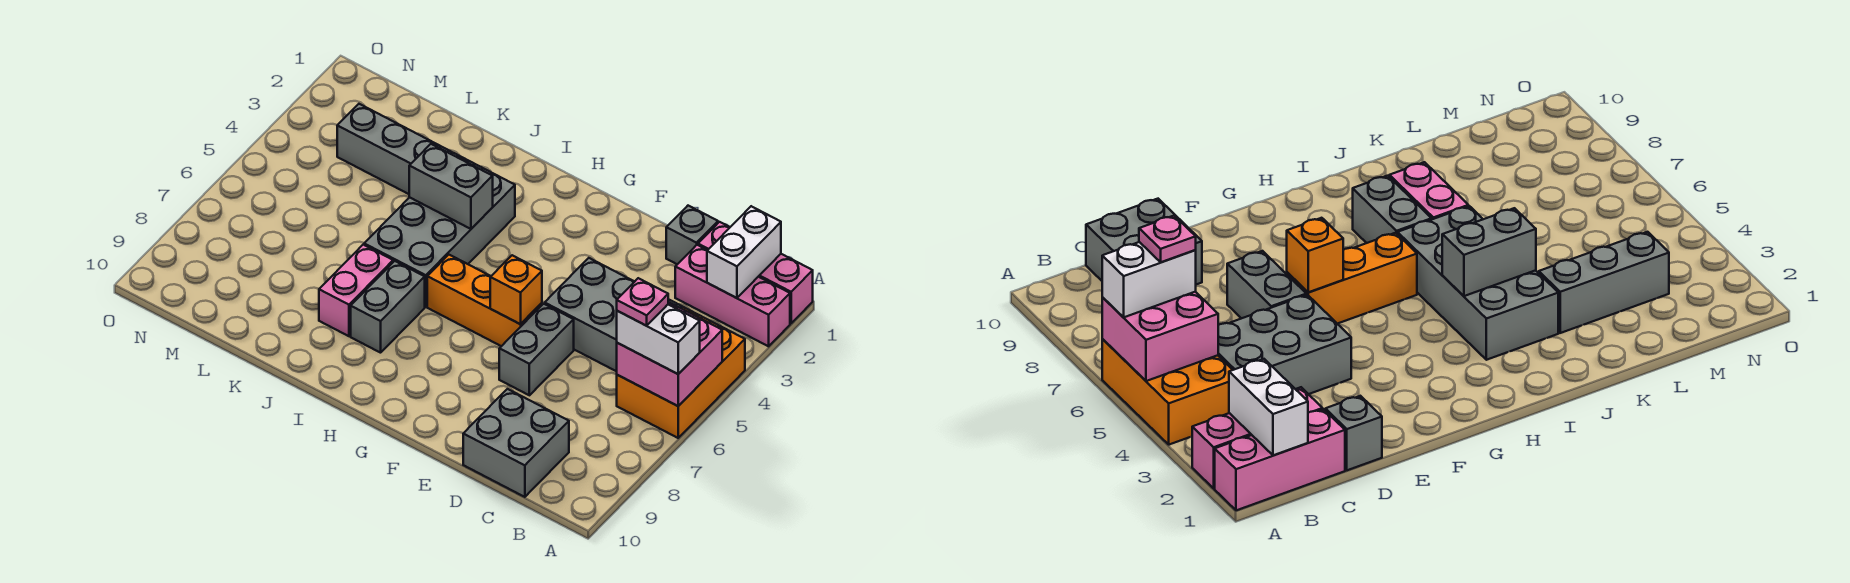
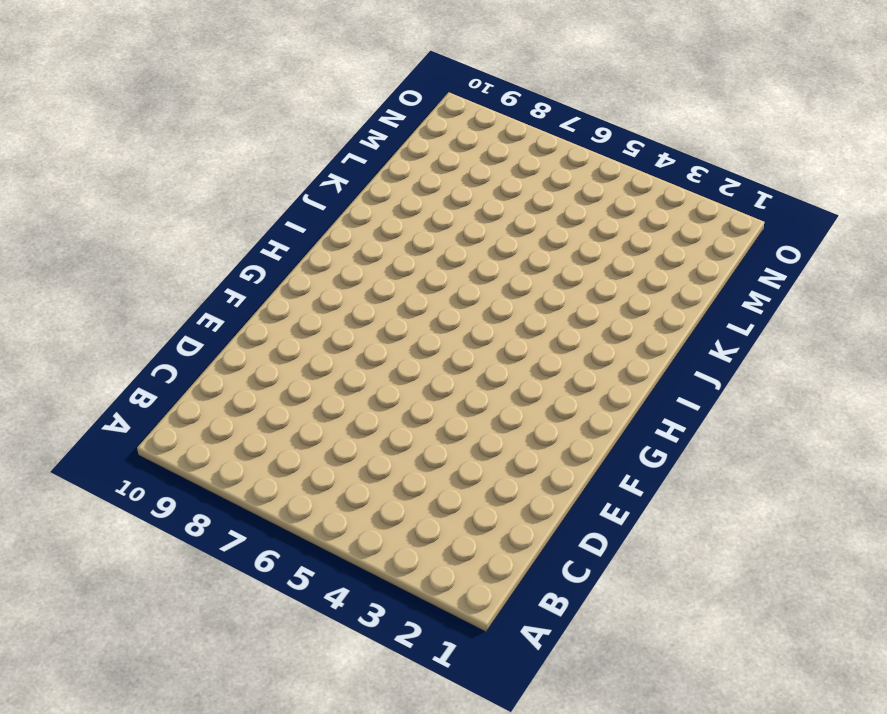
none -> pink brick A1:C1 level 1
none -> pink brick A2:C2 level 1
none -> orange brick A4:B6 level 1

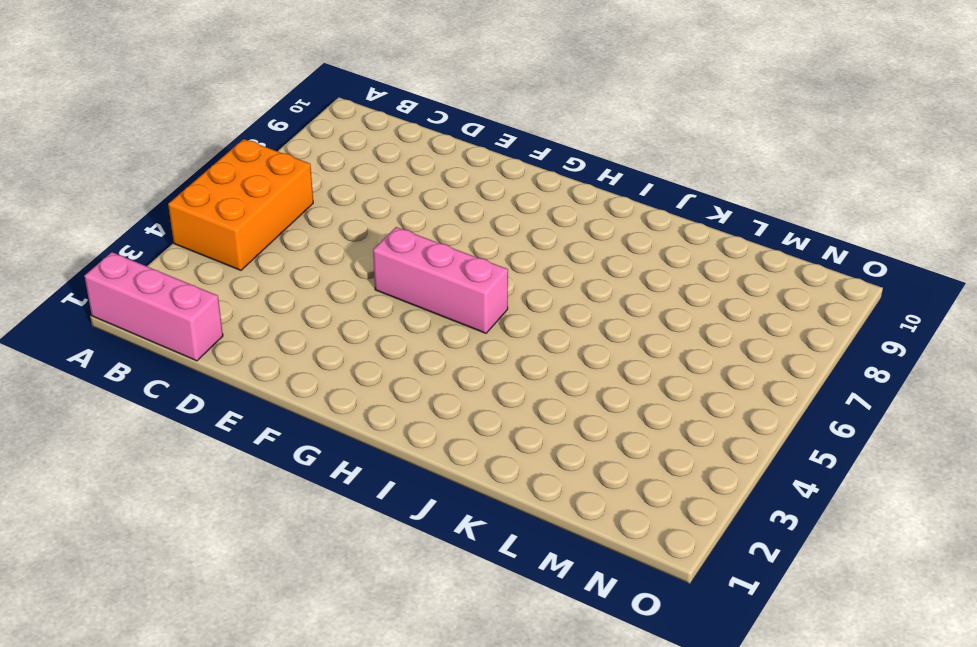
pink brick F5:H5 level 1 -> pink brick A2:C2 level 1
none -> grey brick C4:E5 level 1
none -> grey brick C9:D10 level 1
none -> grey brick D1 level 1

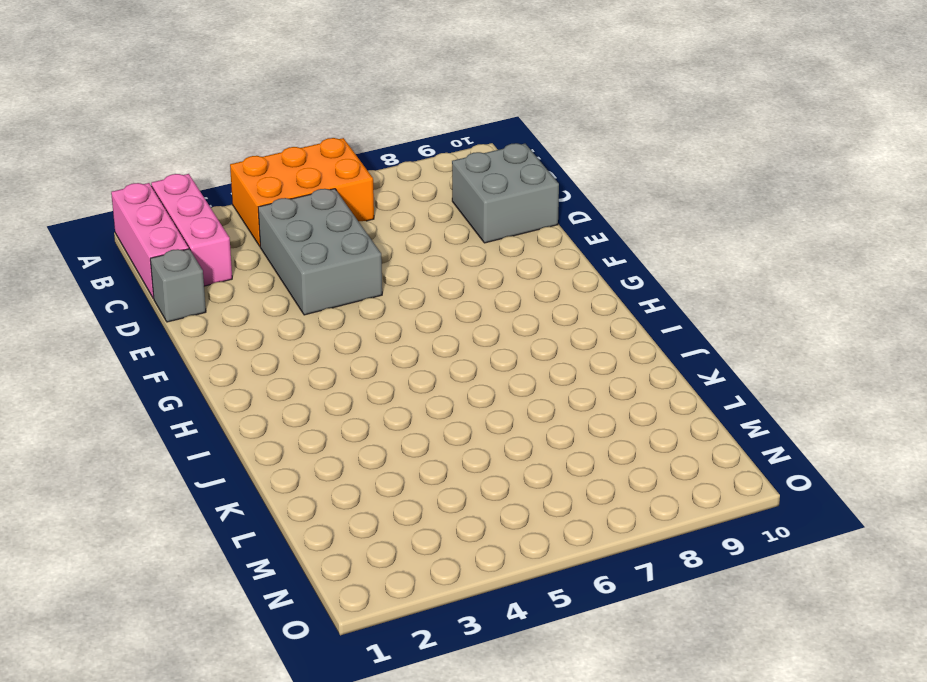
none -> grey brick E6:E7 level 1
none -> orange brick F6:H6 level 1
none -> grey brick I3:J6 level 1

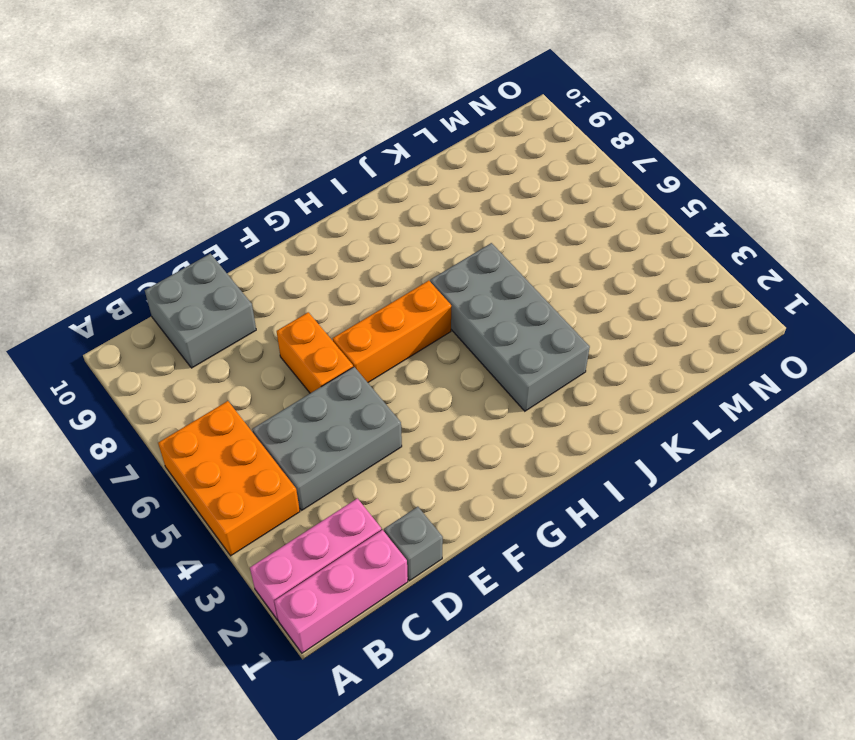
orange brick E6:E7 level 1 -> grey brick E6:E7 level 1
none -> grey brick I7:I8 level 1
none -> pink brick J7:J8 level 1
none -> grey brick K3:M3 level 1

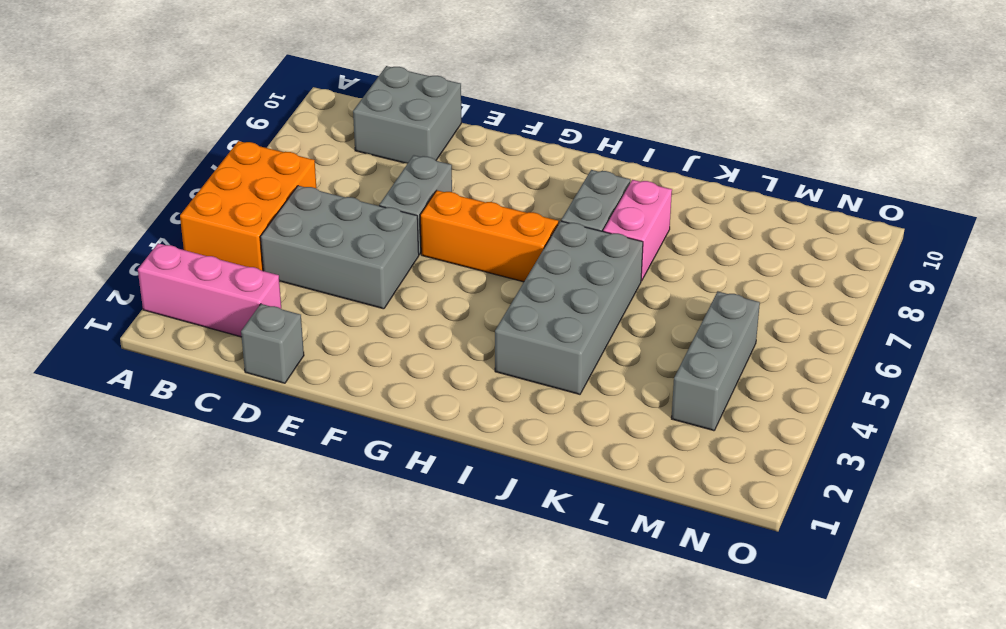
grey brick M3:M5 level 1 -> grey brick K3:M3 level 1
none -> pink brick A1:C1 level 1
none -> pink brick A5:B6 level 2
none -> white brick B1:B2 level 2

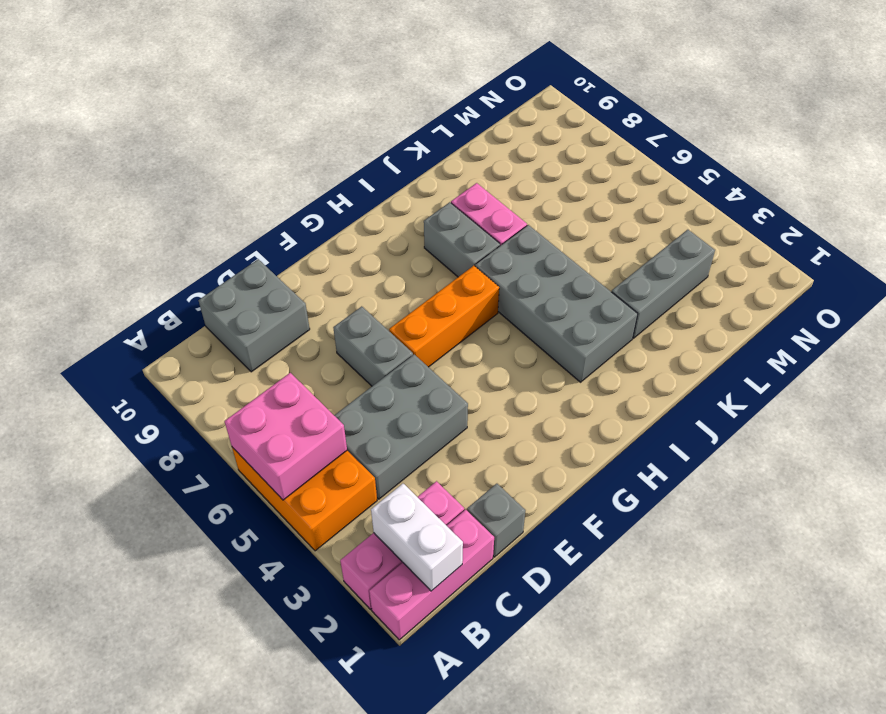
none -> orange brick F6 level 2
none -> grey brick I4:J4 level 2
none -> white brick A6:B6 level 3

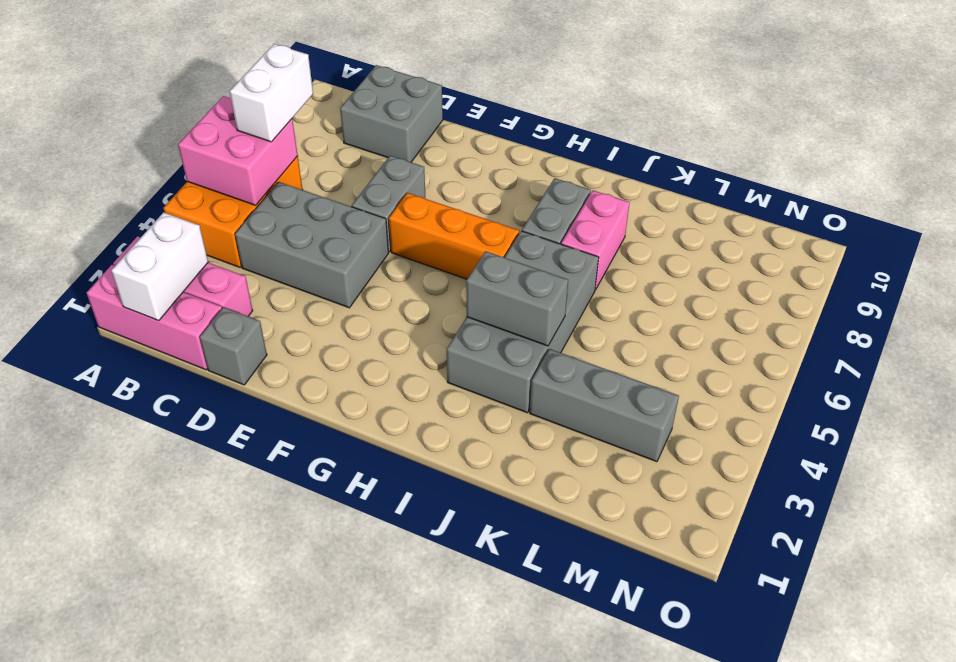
white brick B6:B7 level 3 -> white brick A6:B6 level 3
none -> orange brick F6 level 2
none -> pink plate B6 level 4

